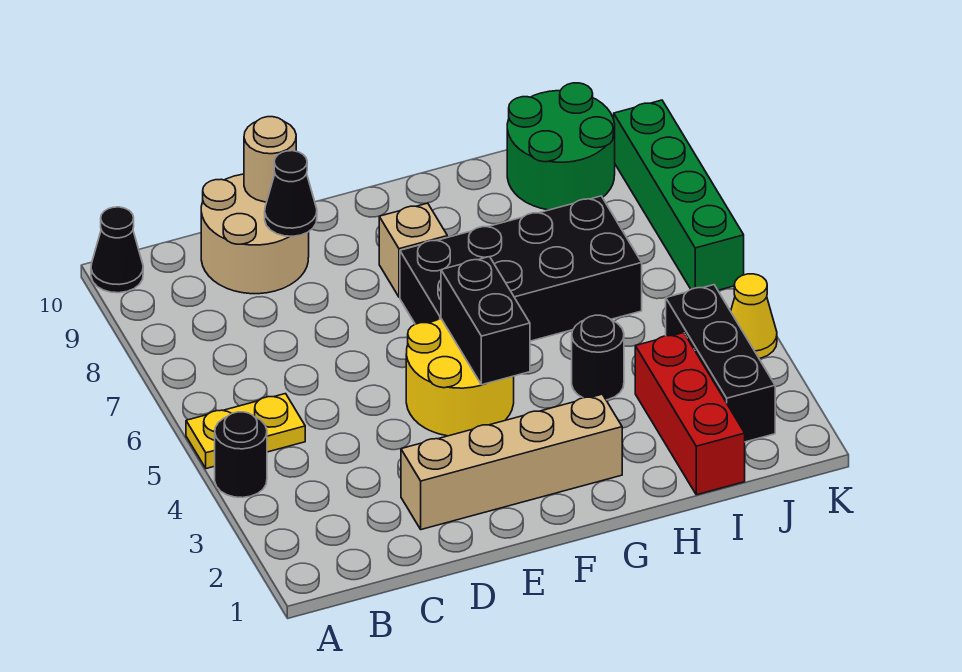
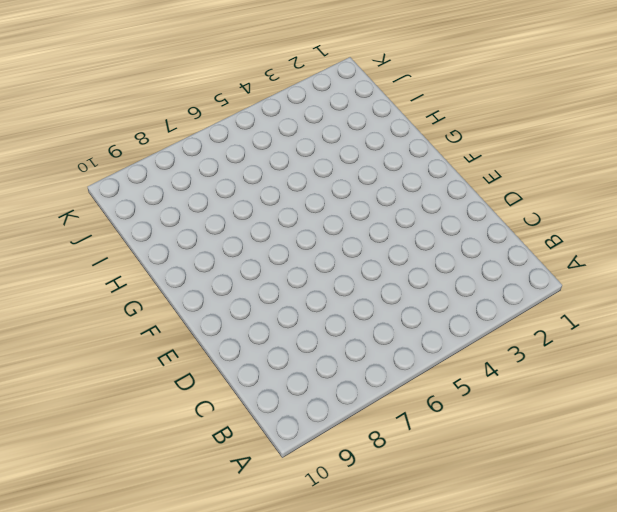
none -> black round brick A4 level 1
none -> yellow plate A5:B5 level 1
none -> black cone A10 level 1

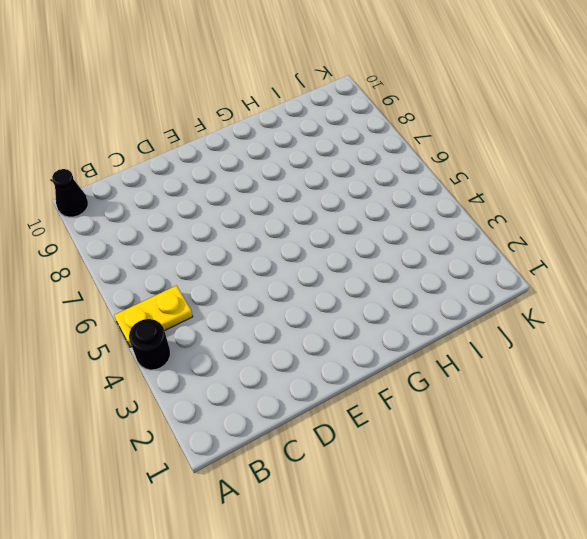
none -> tan round brick C9:D10 level 1
none -> tan brick D2:G2 level 1
none -> yellow round brick E4:F5 level 1

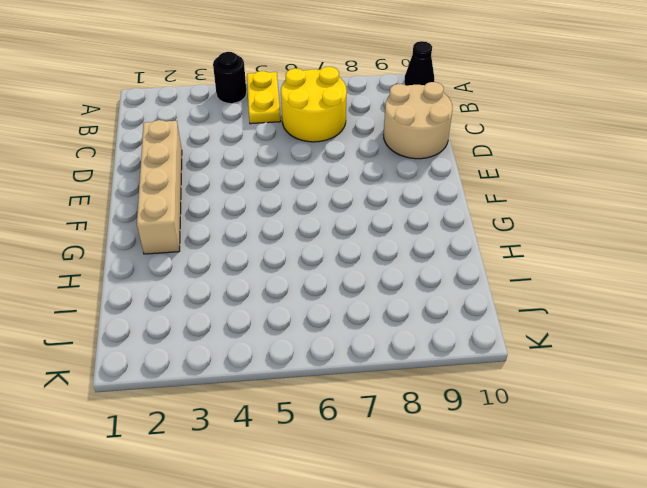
yellow round brick B6:C7 level 1 -> yellow round brick E4:F5 level 1
none -> black brick F6:I7 level 1
none -> tan brick F8 level 1
none -> black round brick H4 level 1

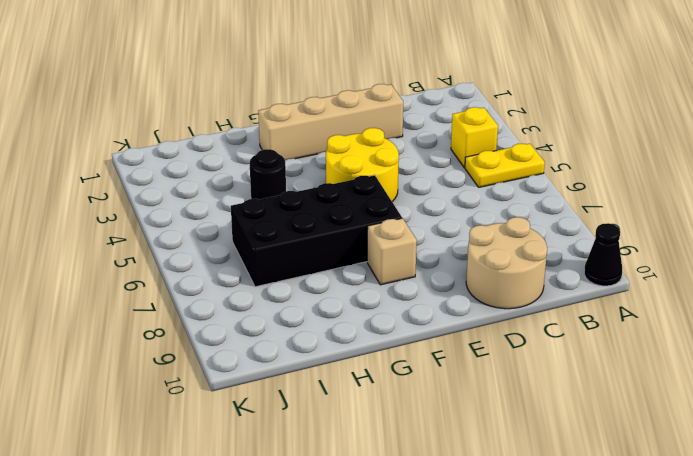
yellow brick B4 level 1 -> none
none -> black round brick A4 level 1
none -> red brick I1:I3 level 1
none -> green round brick I9:J10 level 1

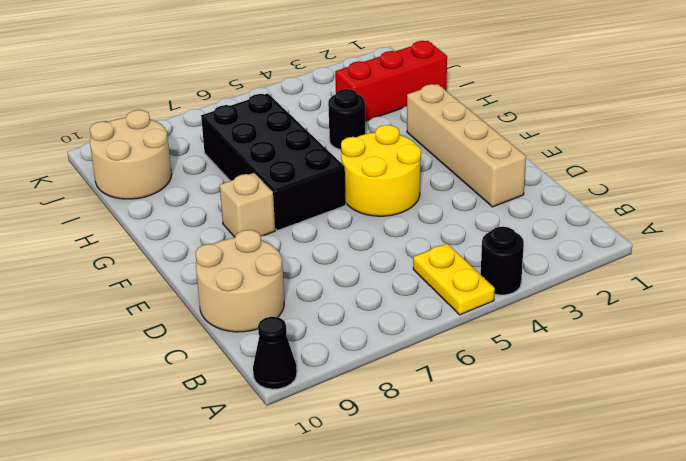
tan round brick I9:J10 level 1 -> green round brick I9:J10 level 1
none -> black brick J2:J4 level 1
none -> yellow cone K4 level 1
none -> green brick K6:K9 level 1

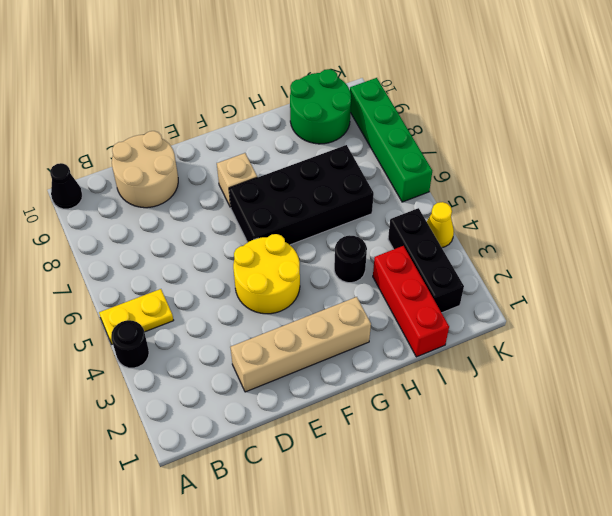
none -> black cone D9 level 2
none -> tan round brick D10 level 2
none -> black brick F4:F5 level 2

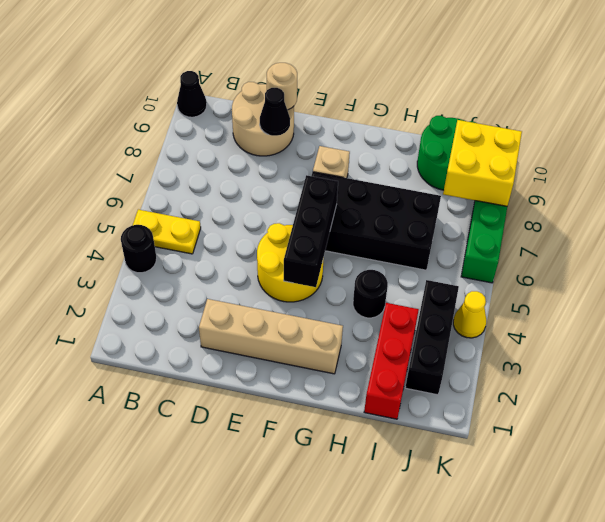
black brick F4:F6 level 2 -> black brick F4:F5 level 2
yellow brick J8:K9 level 2 -> none

